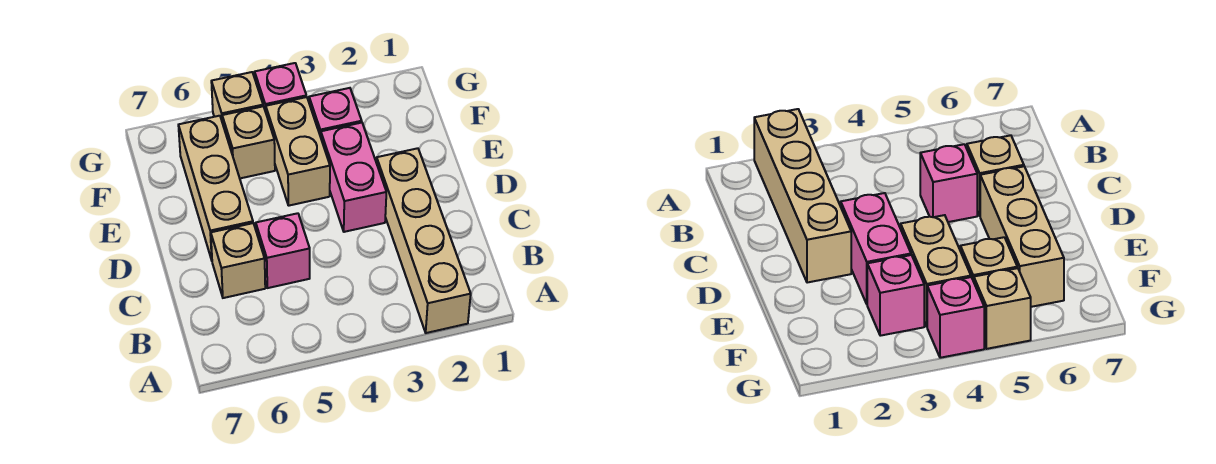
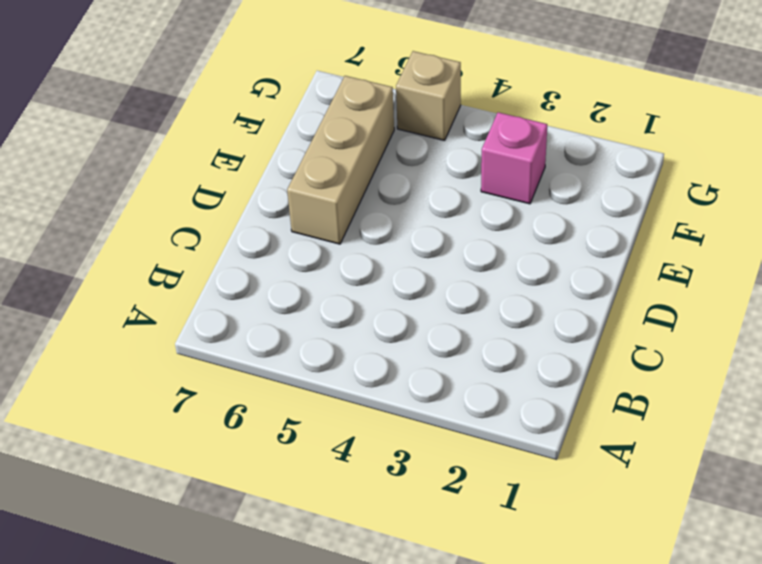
none -> tan brick A2:D2 level 1
none -> pink brick C5 level 1

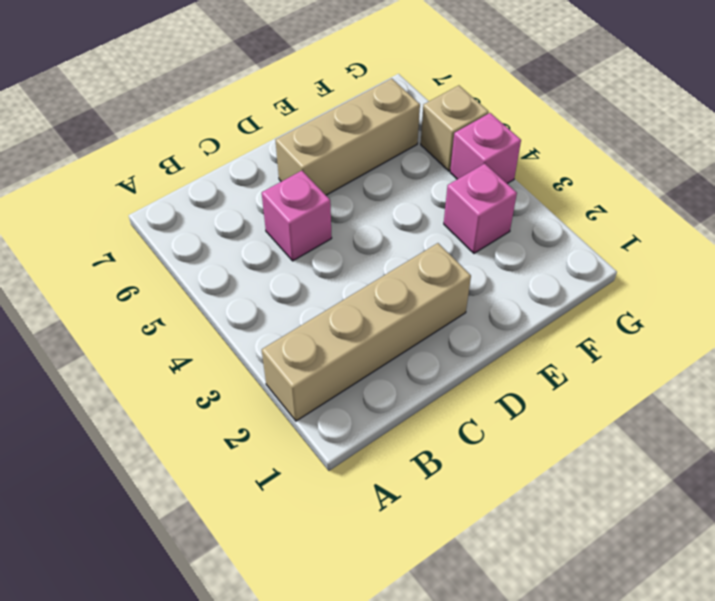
none -> tan brick C6 level 1
none -> pink brick D3:E3 level 1

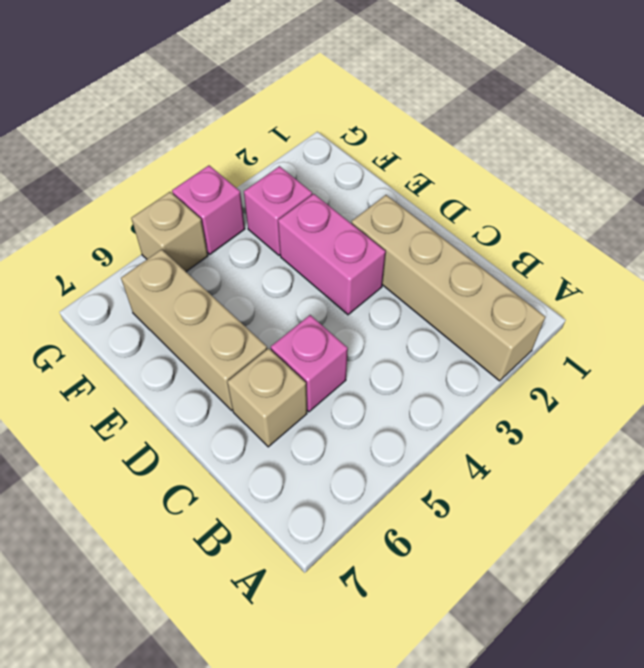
none -> tan brick E4:F4 level 1
none -> tan brick F5 level 1

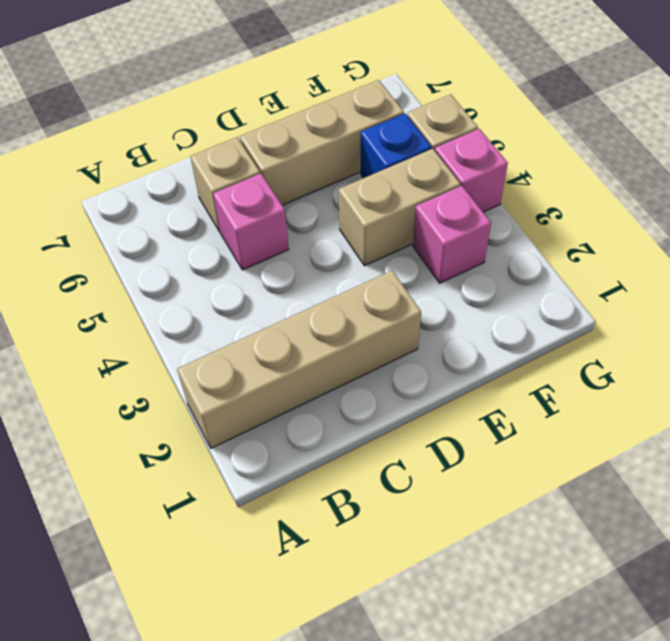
blue brick F5 level 1 -> tan brick F5 level 1
none -> pink brick D3:E3 level 1

